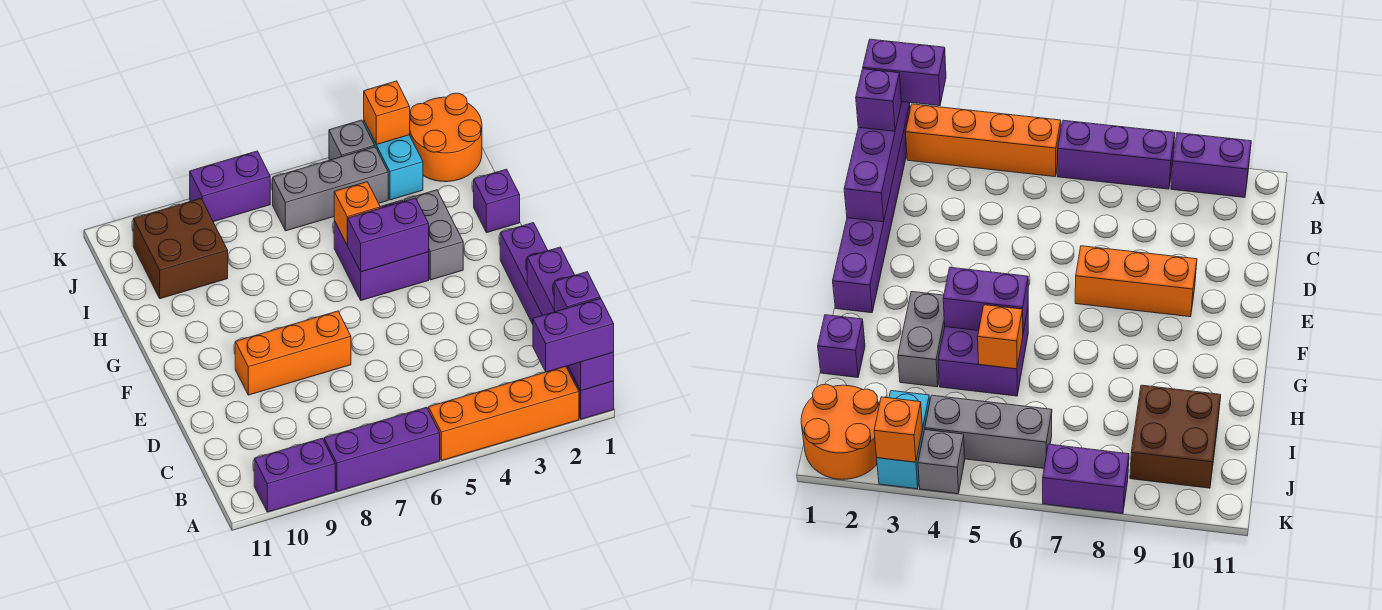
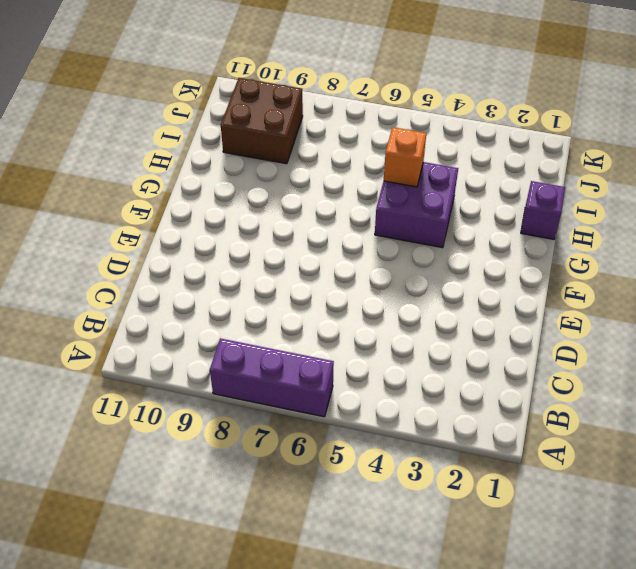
none -> purple brick A1:F1 level 1
none -> orange brick A2:A5 level 1
none -> purple brick A9:A10 level 1

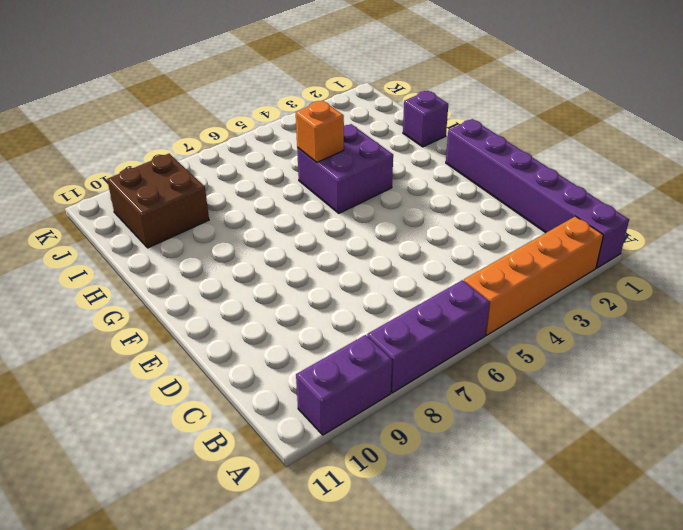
none -> orange brick E7:E9 level 1
none -> grey brick G3:H3 level 1
none -> orange round brick J1:K2 level 1

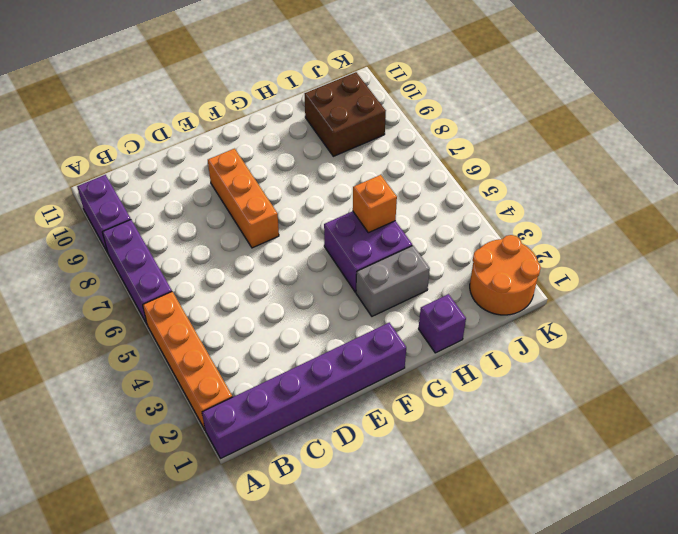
none -> cyan brick J3:K3 level 1
none -> grey brick J4:J6 level 1
none -> grey brick K4 level 1

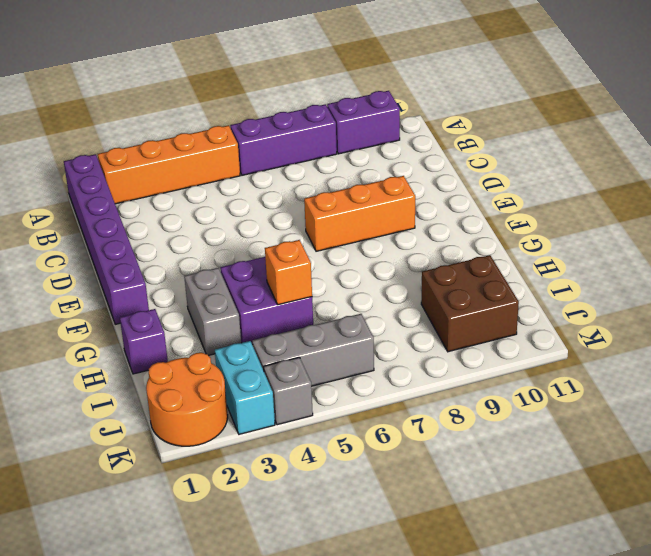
none -> purple brick K7:K8 level 1
none -> purple brick A1:D1 level 2
none -> purple brick G4:G5 level 2

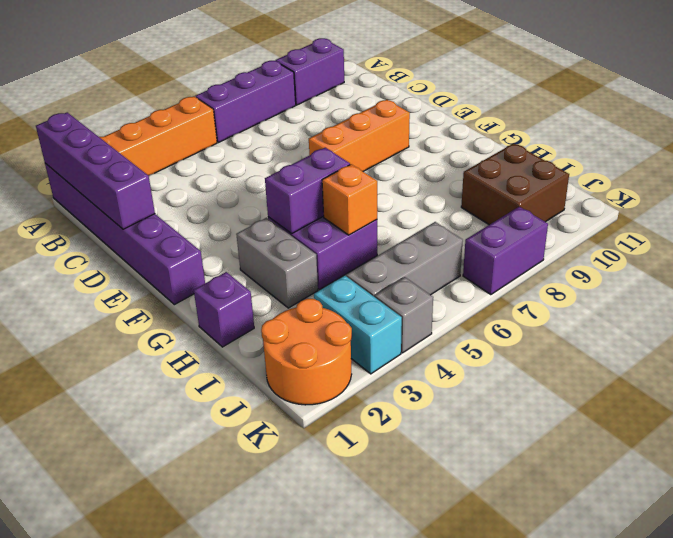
none -> orange brick K3 level 2
none -> purple brick A1:A2 level 3
none -> purple brick B1 level 3

